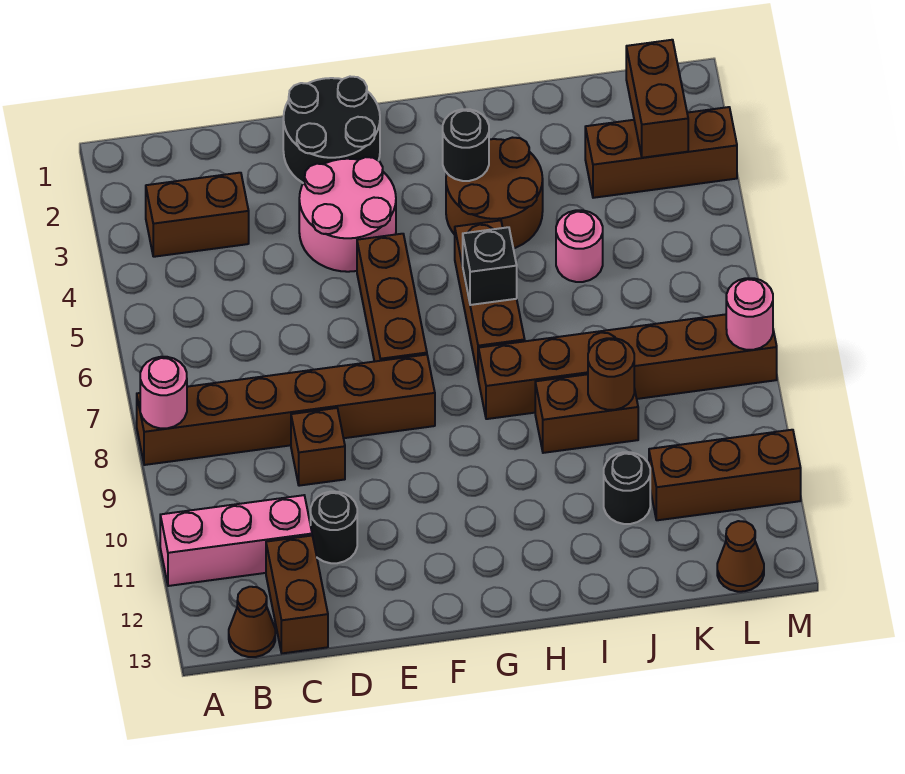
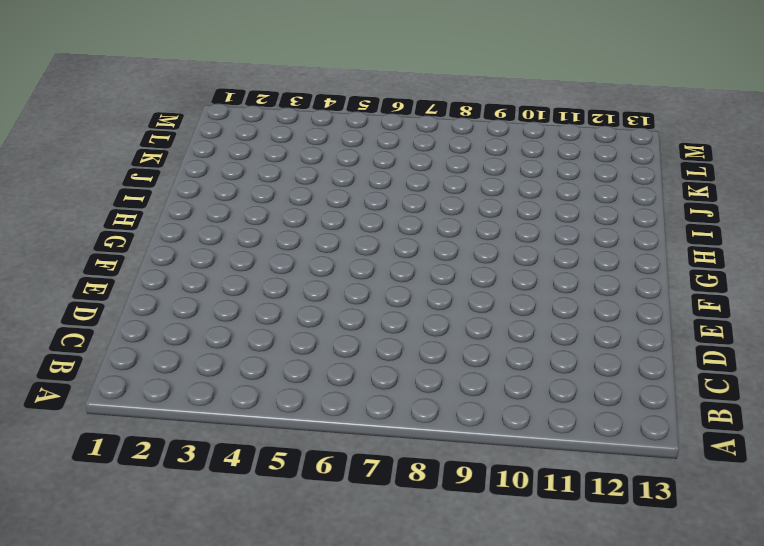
none -> brown brick A8:F8 level 1
none -> pink brick A11:C11 level 1
none -> brown brick B3:C3 level 1

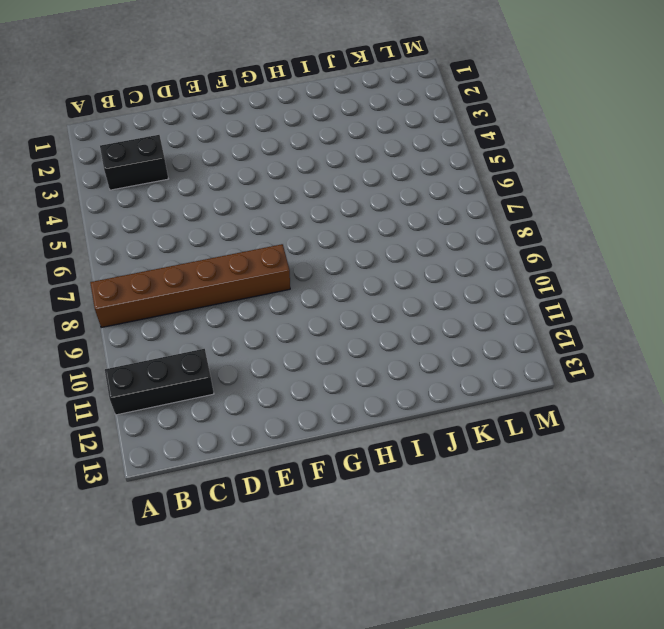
black brick A11:C11 level 1 -> pink brick A11:C11 level 1
black brick B3:C3 level 1 -> brown brick B3:C3 level 1
none -> brown cone B13 level 1
none -> brown brick C12:C13 level 1
none -> brown brick D9 level 1

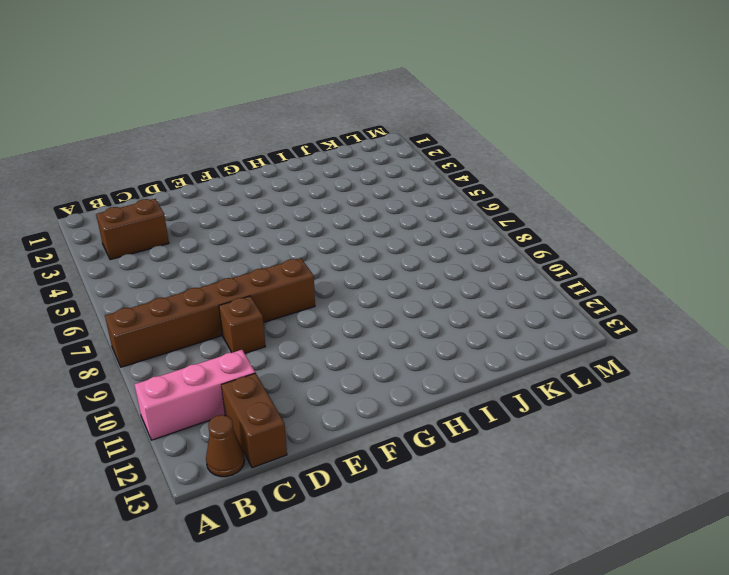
none -> black round brick D11 level 1
none -> black round brick E1:F2 level 1
none -> pink round brick E3:F4 level 1

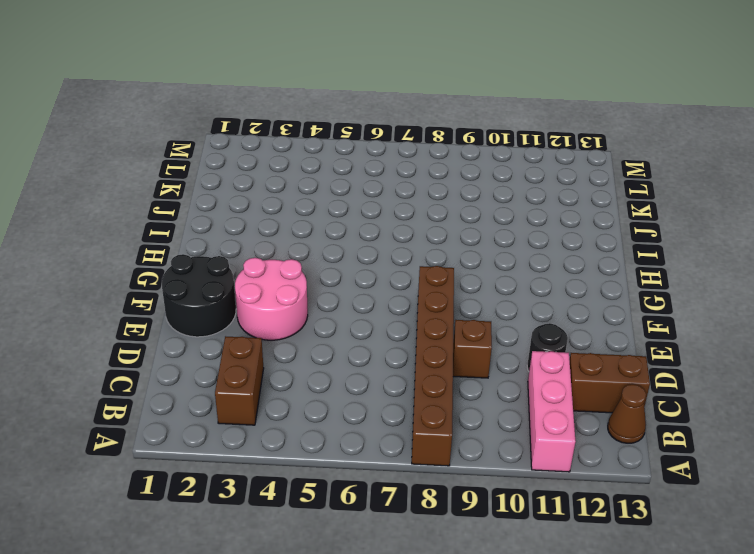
none -> brown brick F5:F7 level 1
none -> brown round brick H3:I4 level 1
none -> brown brick H5:H7 level 1

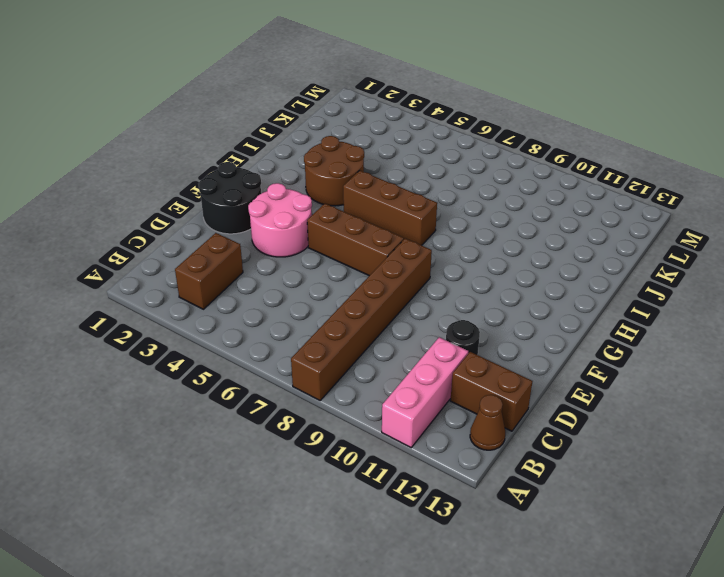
none -> brown brick D9 level 1
none -> brown brick H8:M8 level 1
none -> brown brick I9:J9 level 1

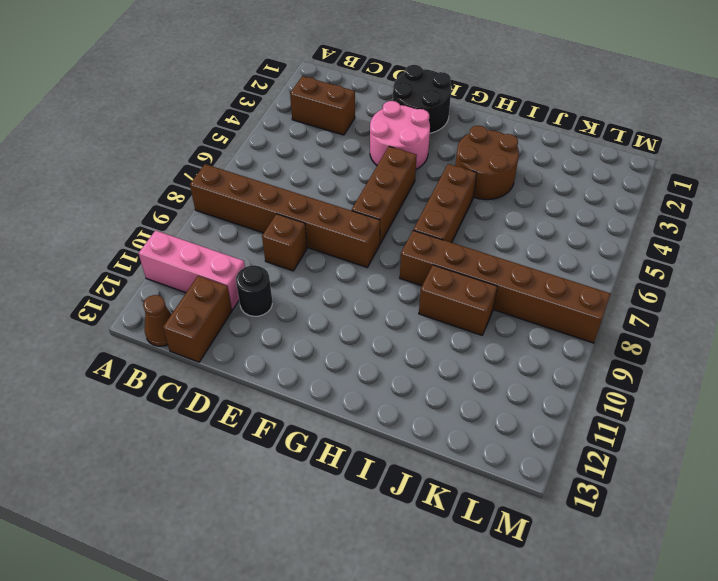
none -> pink round brick J5 level 1
none -> black round brick J11 level 1
none -> brown brick K3:M3 level 1

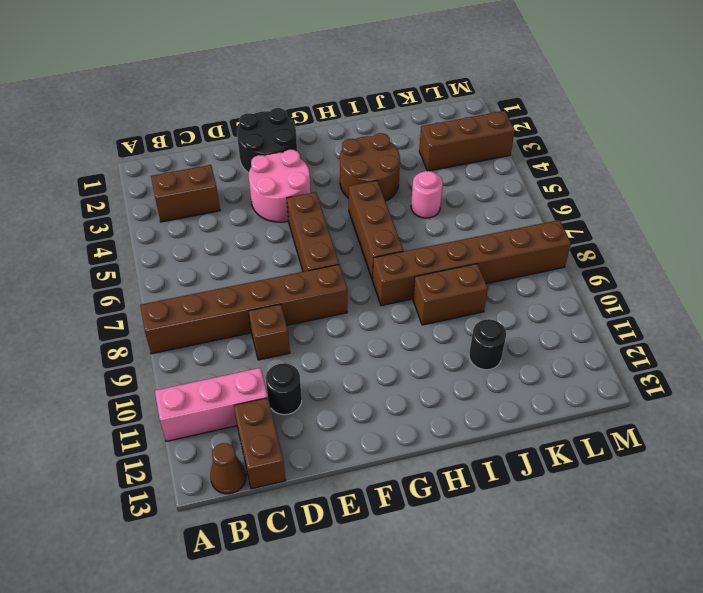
none -> brown brick K11:M11 level 1
none -> brown cone L13 level 1
none -> pink round brick A8 level 2

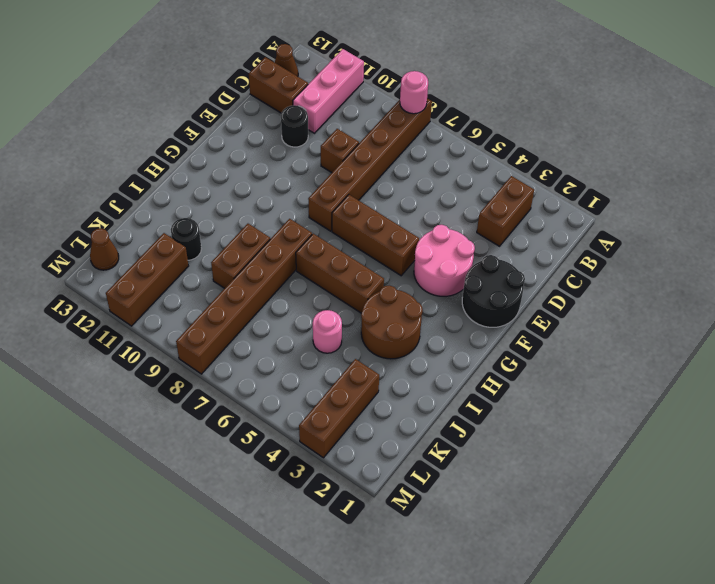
none -> black round brick H3 level 2
none -> black brick H6 level 2
none -> brown round brick J9 level 2

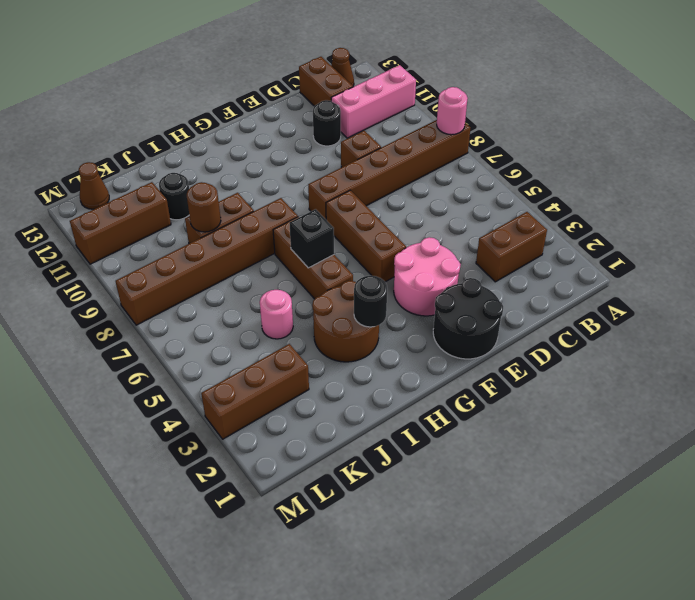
none -> brown brick L2:L3 level 2
none -> pink round brick M8 level 2

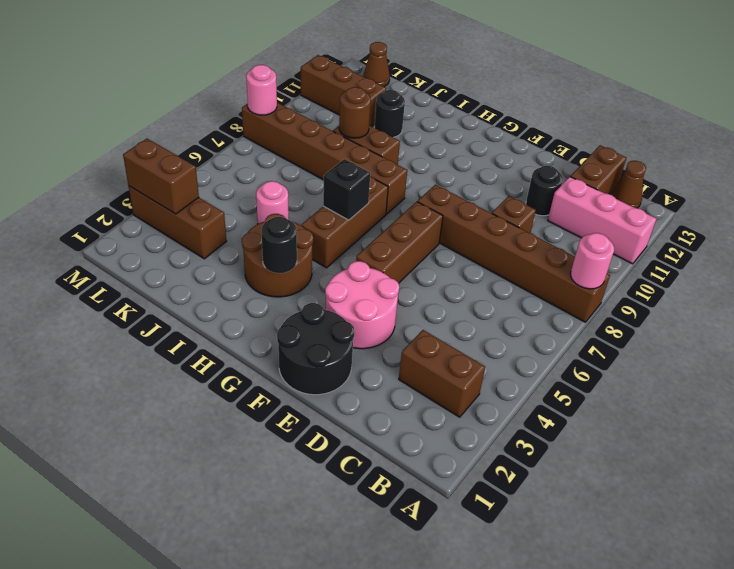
brown brick L3:M3 level 2 -> brown brick L2:L3 level 2

